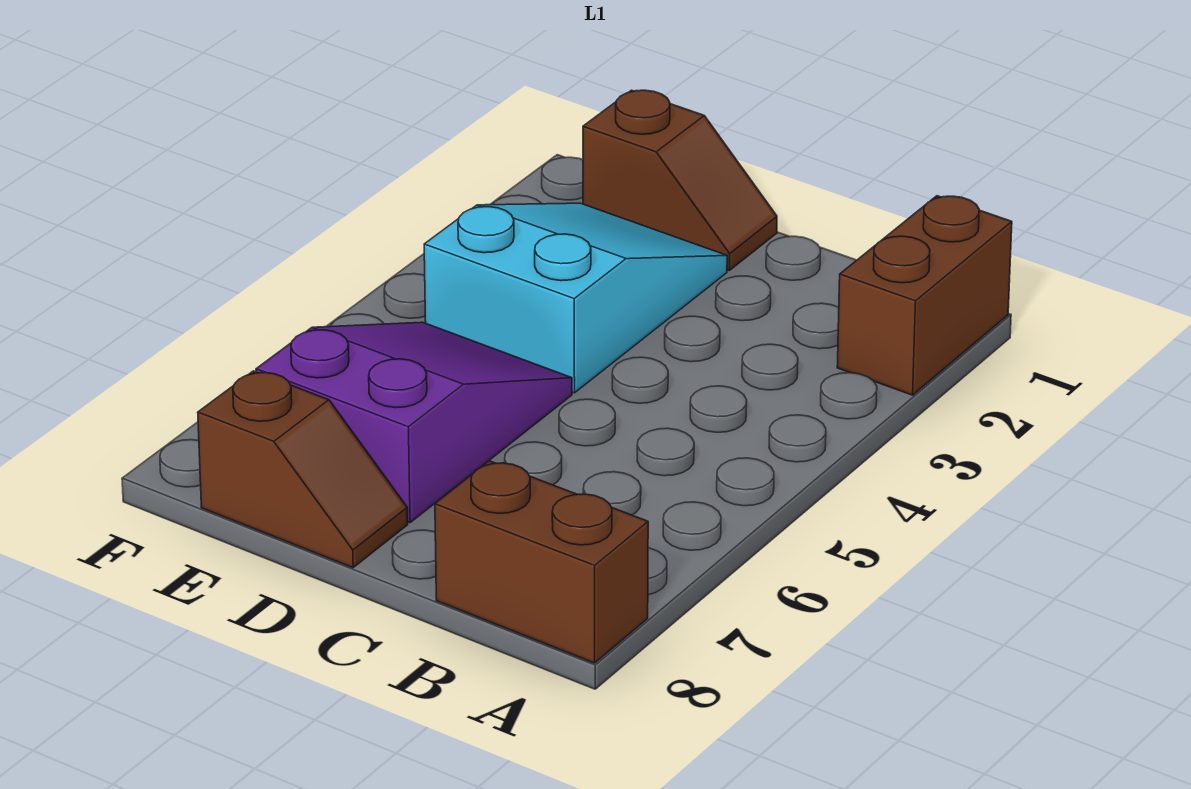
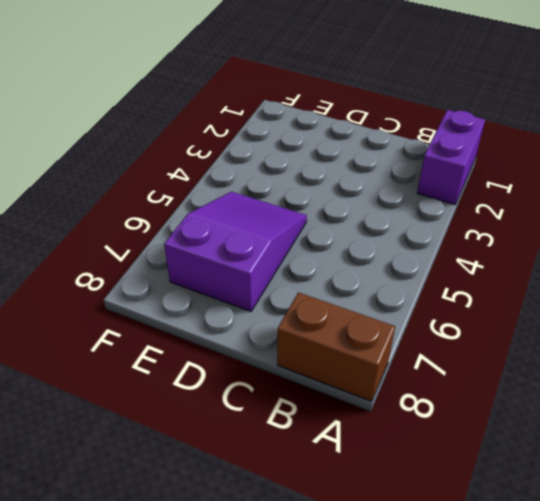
purple brick A1:A2 level 1 -> brown brick A1:A2 level 1
none -> brown slope D1:E1 level 1 top E
none -> cyan slope D2:E4 level 1 top 4

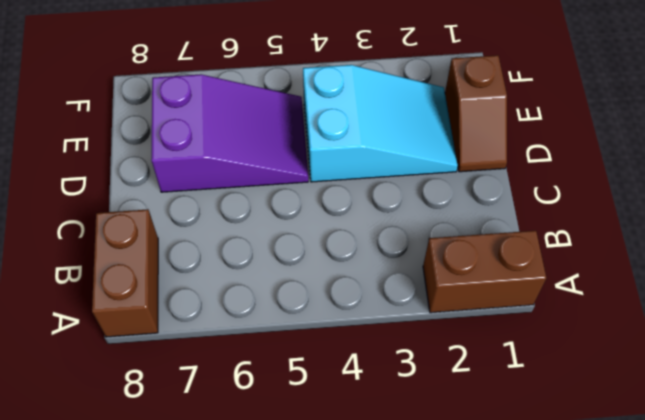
none -> brown slope D8:E8 level 1 top E

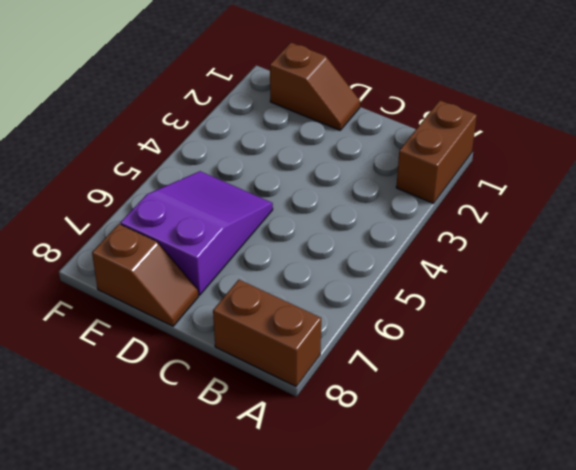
none -> cyan slope D2:E4 level 1 top 4

